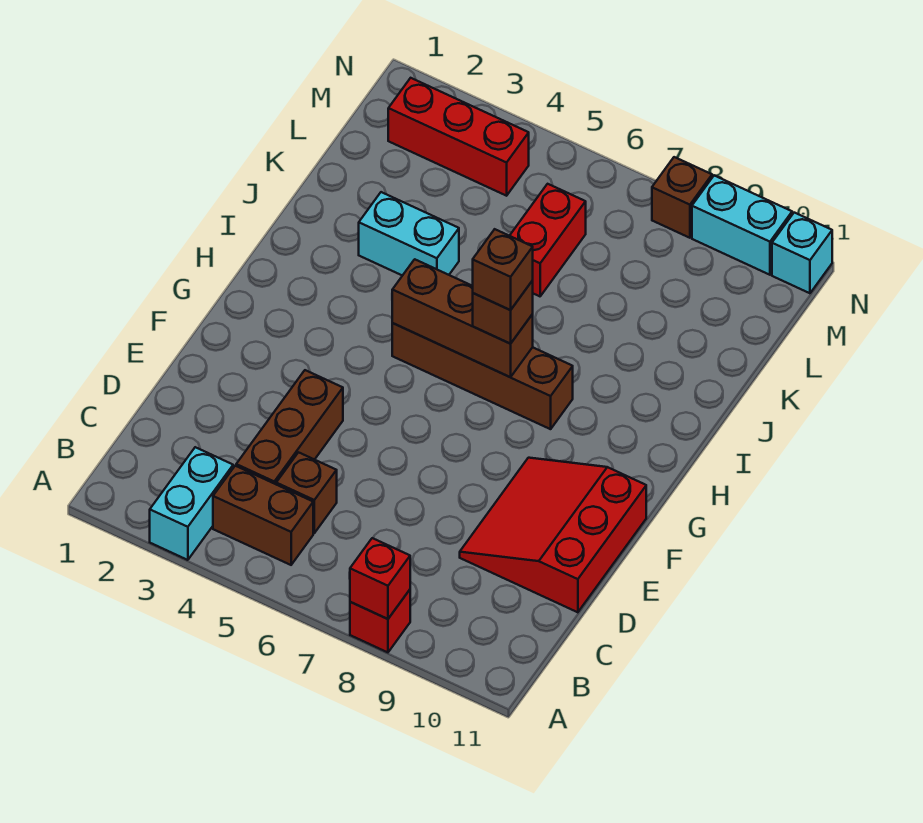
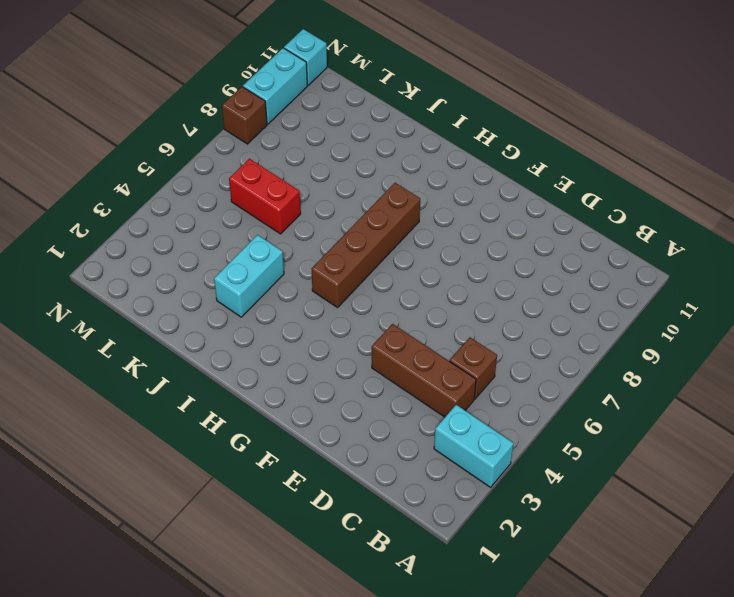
none -> red brick A8 level 1
none -> brown brick B4:B5 level 1
none -> red slope D9:F11 level 1 top 11

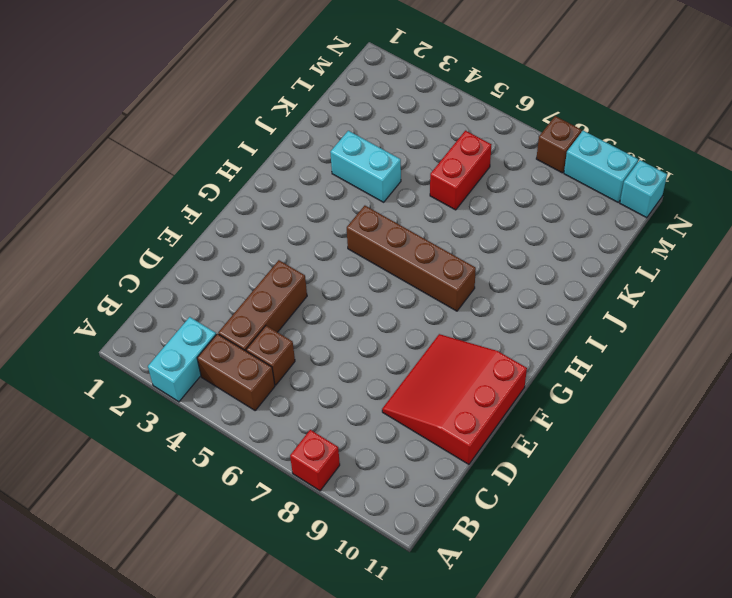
none -> red brick M2:M4 level 1
none -> red brick A8 level 2
none -> brown brick H5:H7 level 2

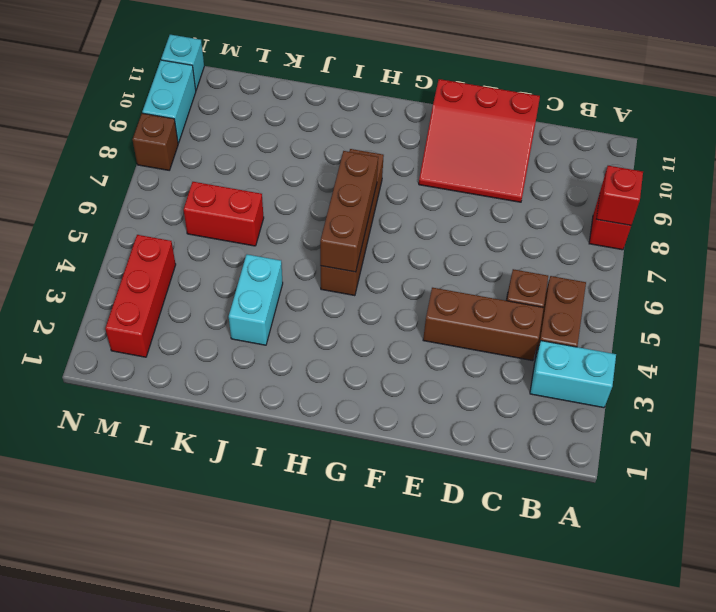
none -> brown brick H7 level 3
none -> brown brick H7 level 4

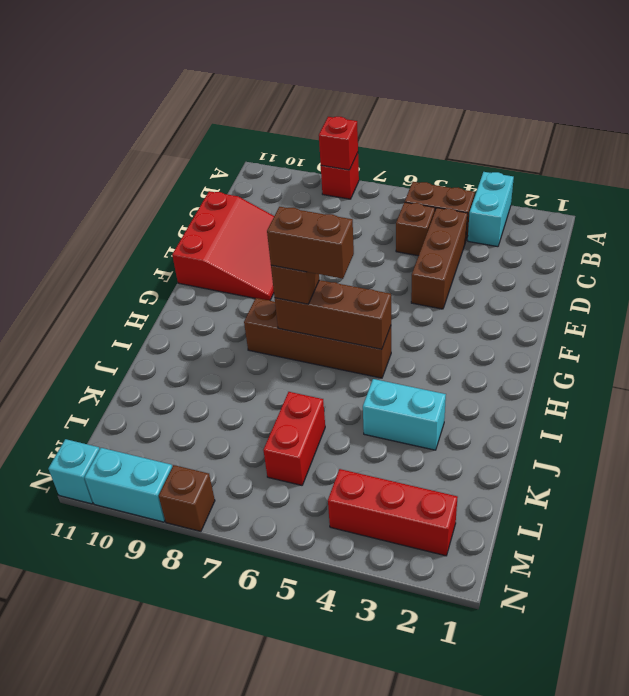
brown brick H6:H7 level 4 -> brown brick H7 level 4

